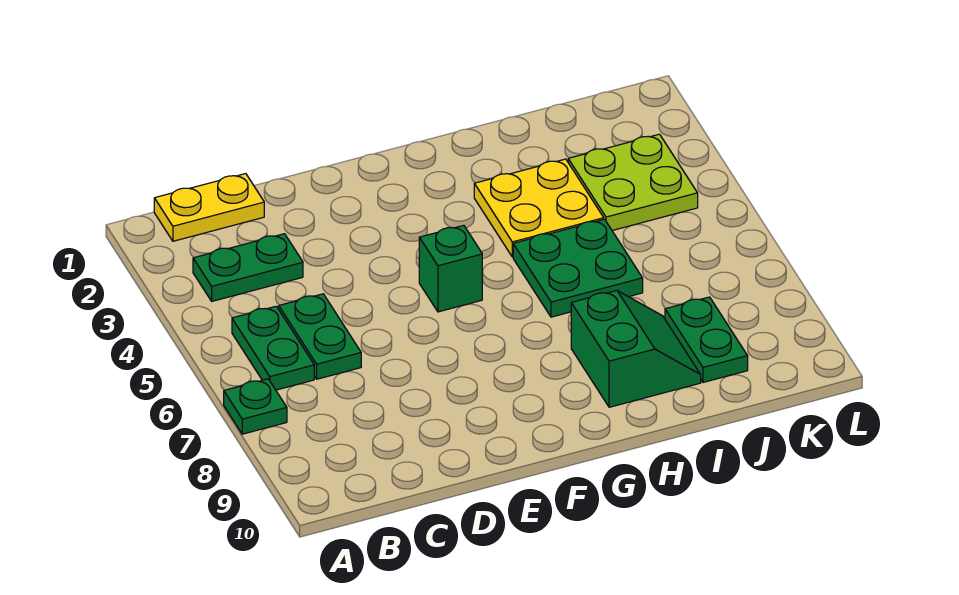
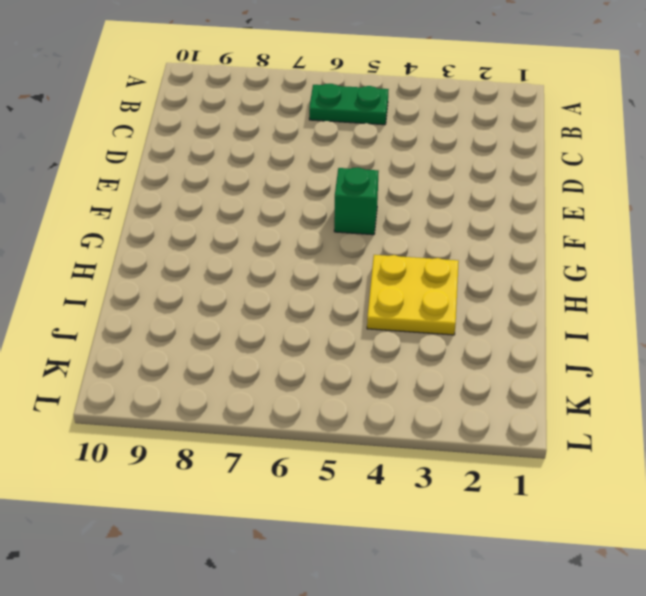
none -> green plate A7 level 1
none -> yellow plate B1:C1 level 1

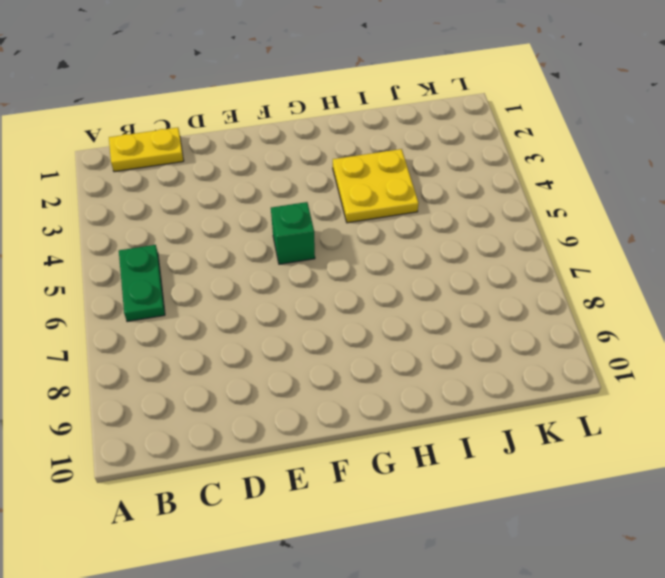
none -> green plate A7 level 1
none -> green plate B3:C3 level 1

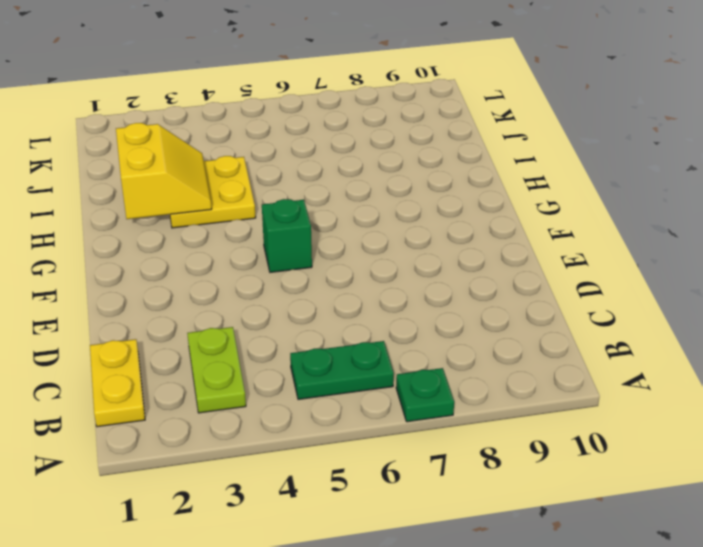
lime plate B3:C3 level 1 -> green plate B3:C3 level 1
yellow slope H2:I3 level 2 top 2 -> none
none -> green plate C5:C6 level 1
none -> green plate H5:I6 level 1

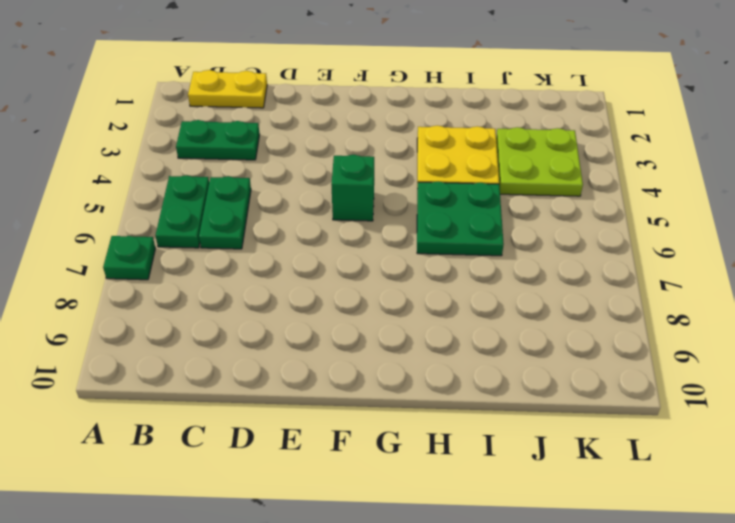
none -> green slope H8:I9 level 1 top H
none -> green plate J8:J9 level 1

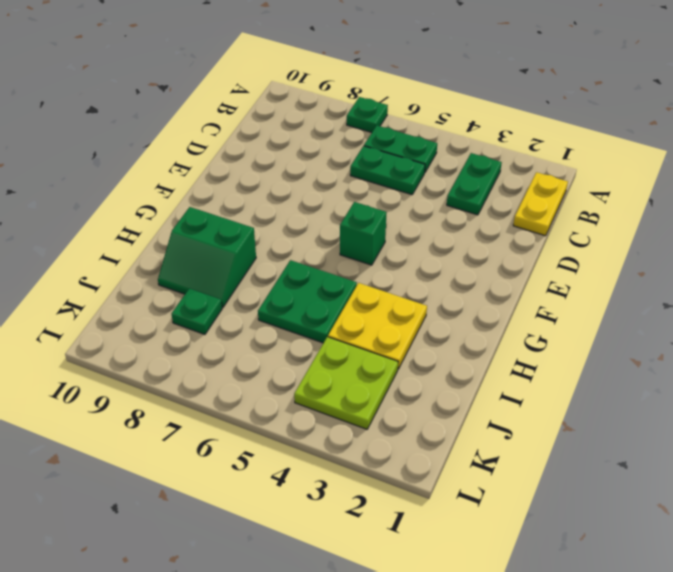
green plate J8 level 1 -> green plate J8:J9 level 1

